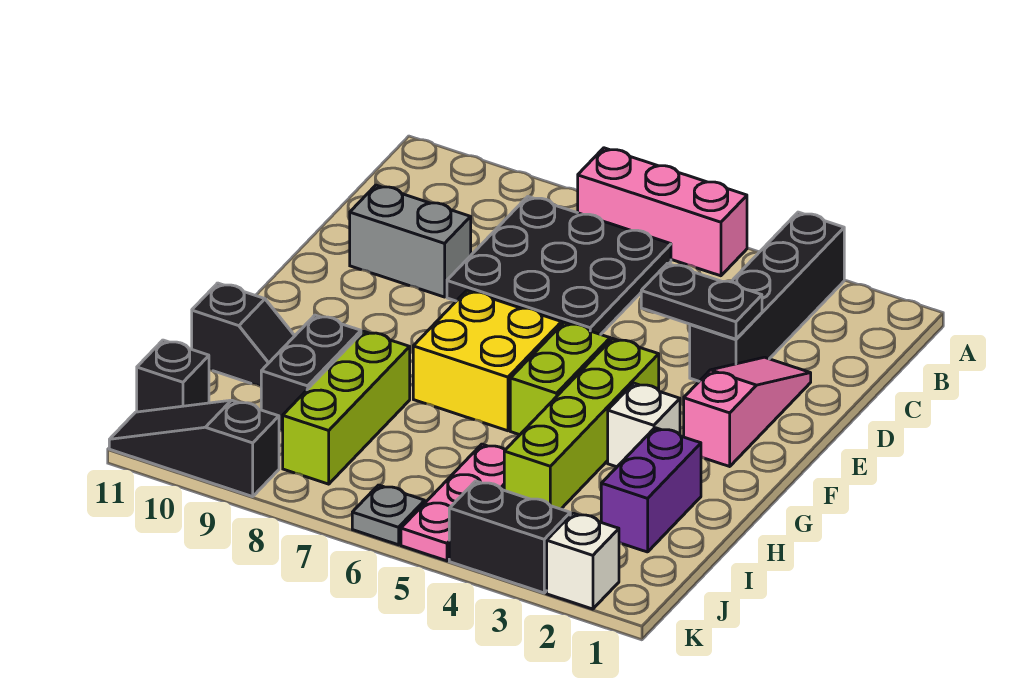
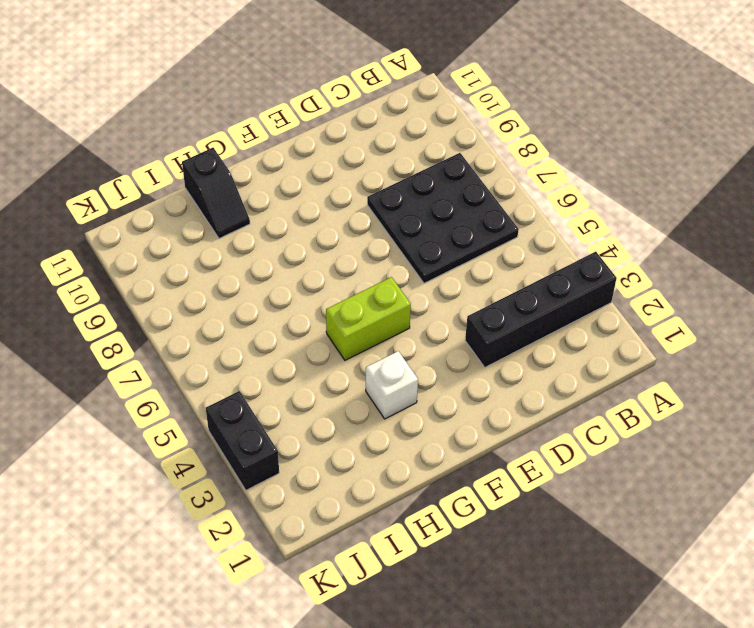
none -> pink brick A5:A7 level 1
none -> pink slope D2:F2 level 1 top F
none -> grey brick D9:D10 level 1

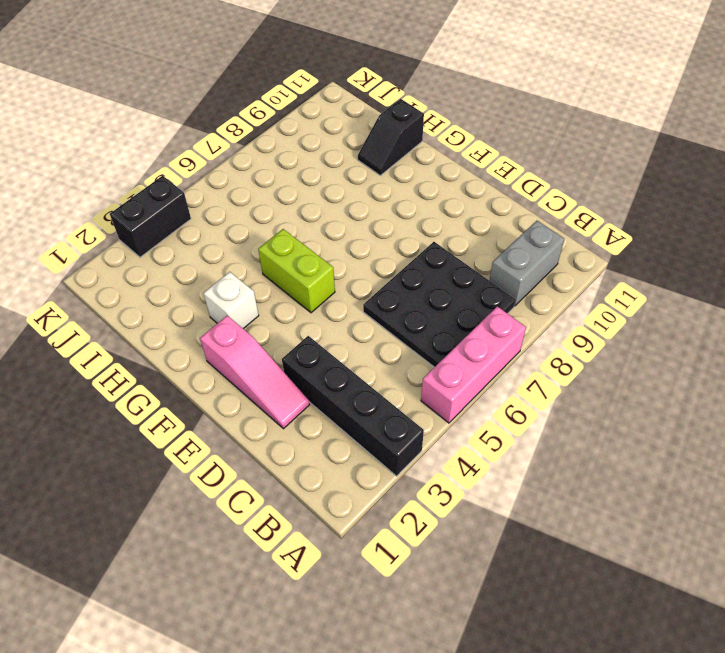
grey brick B9:B10 level 1 -> grey brick D9:D10 level 1
none -> lime brick F4:I4 level 1
none -> yellow brick F6:G7 level 1
none -> purple brick H2:I2 level 1

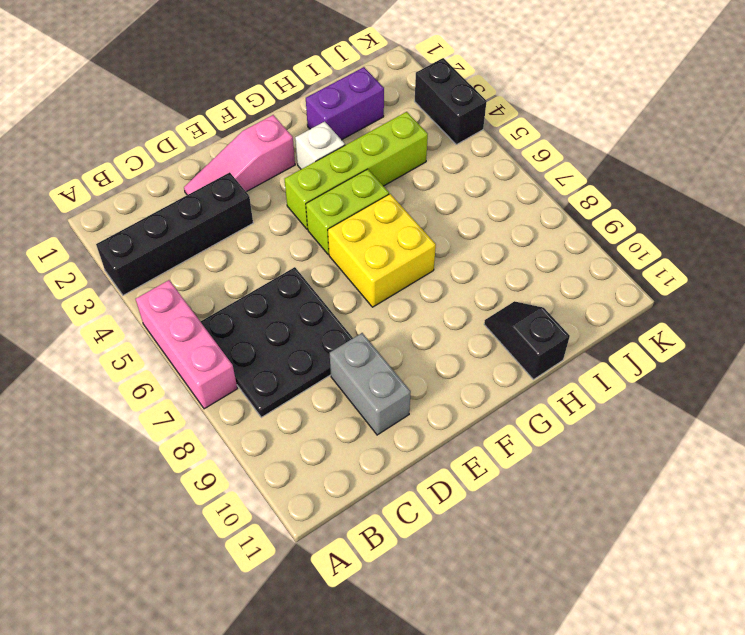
none -> lime brick H8:J8 level 1
none -> black brick H9:I9 level 1
none -> pink plate I5:K5 level 1

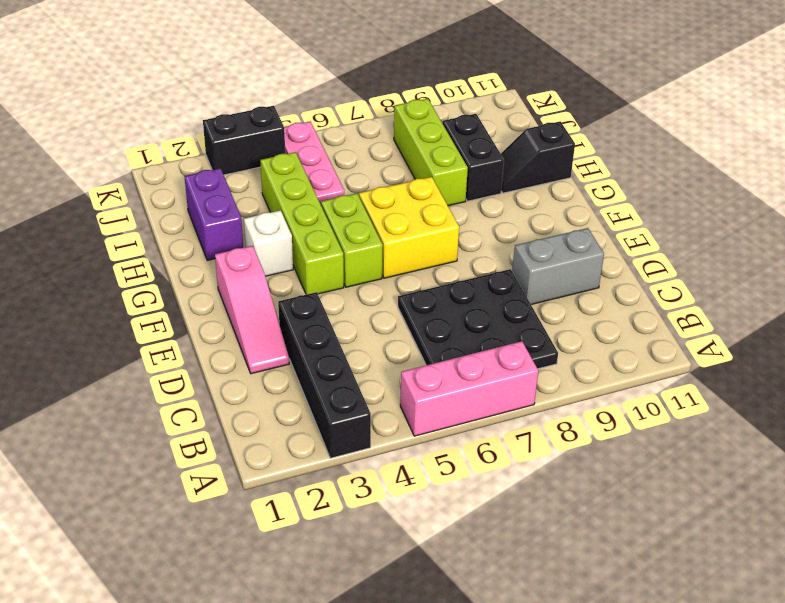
none -> black brick J11 level 1
none -> white brick K2 level 1
none -> grey plate K6 level 1

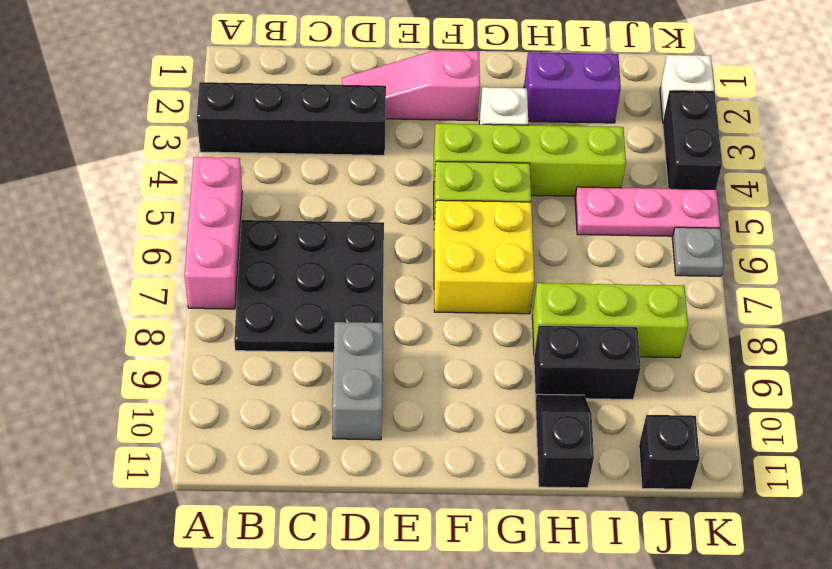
none -> black slope K9:K11 level 1 top 9
none -> black plate D3:D4 level 2

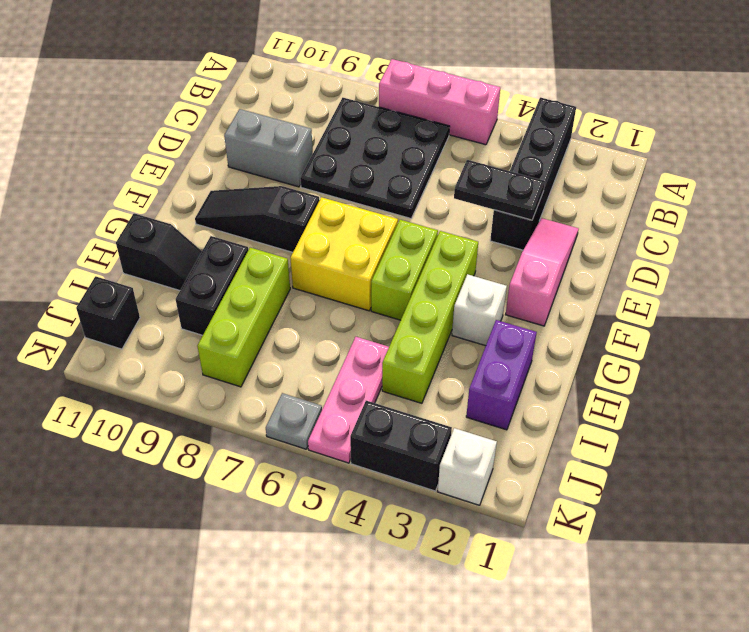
black slope F8:F10 level 1 top 8 -> black slope K9:K11 level 1 top 9

